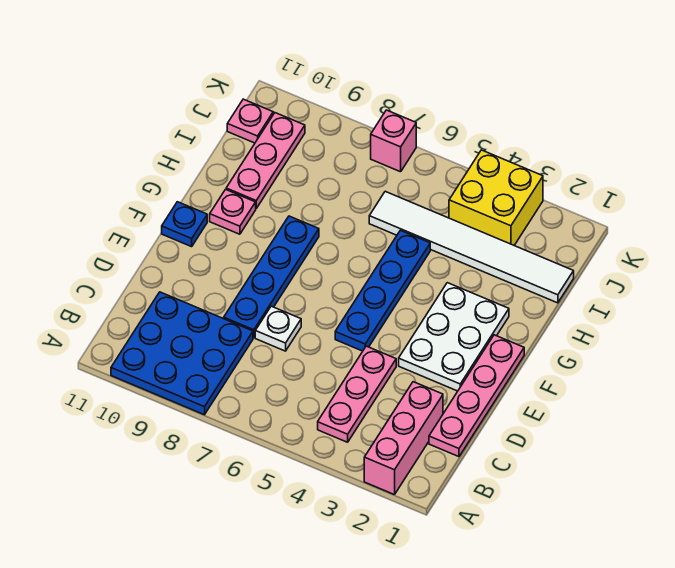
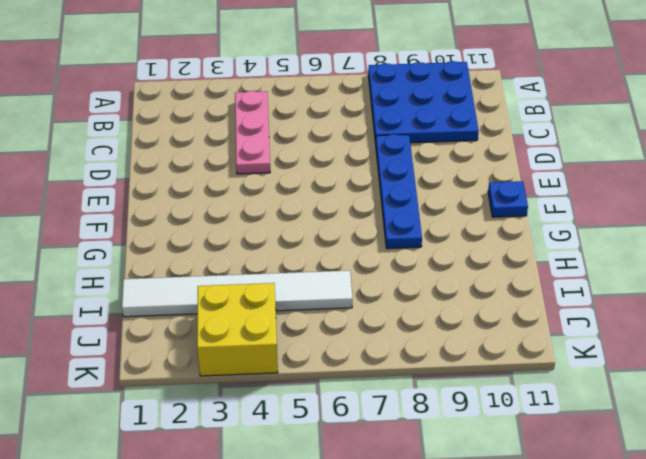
none -> pink brick A2:C2 level 1
none -> pink plate C1:F1 level 1
none -> white plate D7 level 1

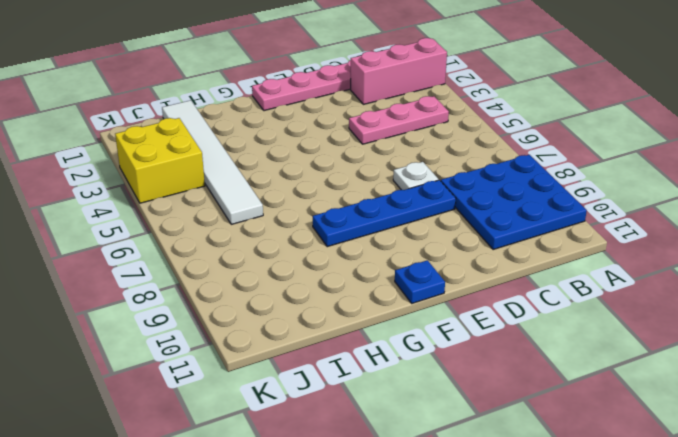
none -> white plate E2:G3 level 1
none -> blue plate E5:H5 level 1
none -> pink plate G10 level 1

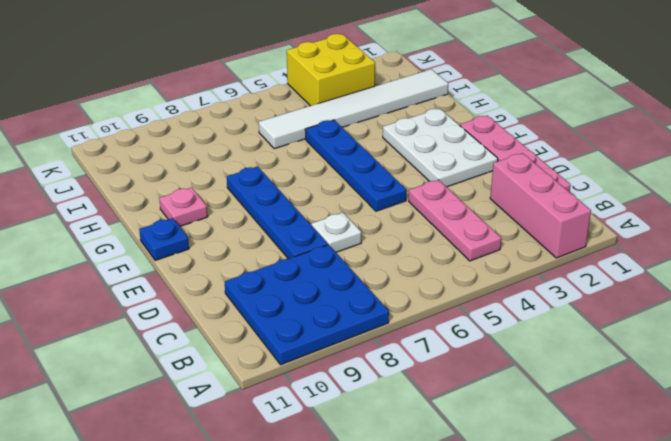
none -> pink plate H10:J10 level 1
none -> pink plate J11 level 1
none -> pink brick K7 level 1

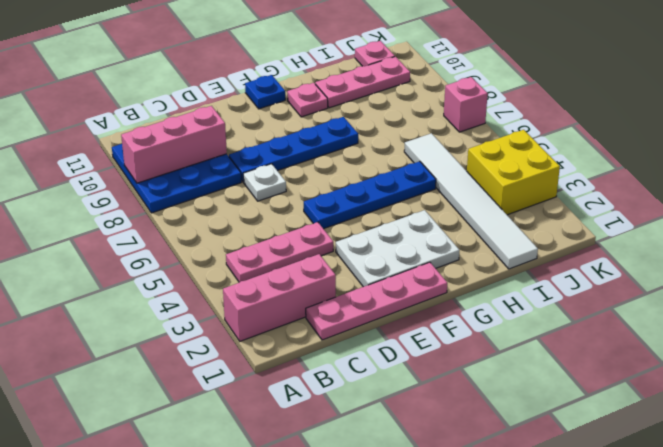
pink brick A9:C9 level 2 -> none

